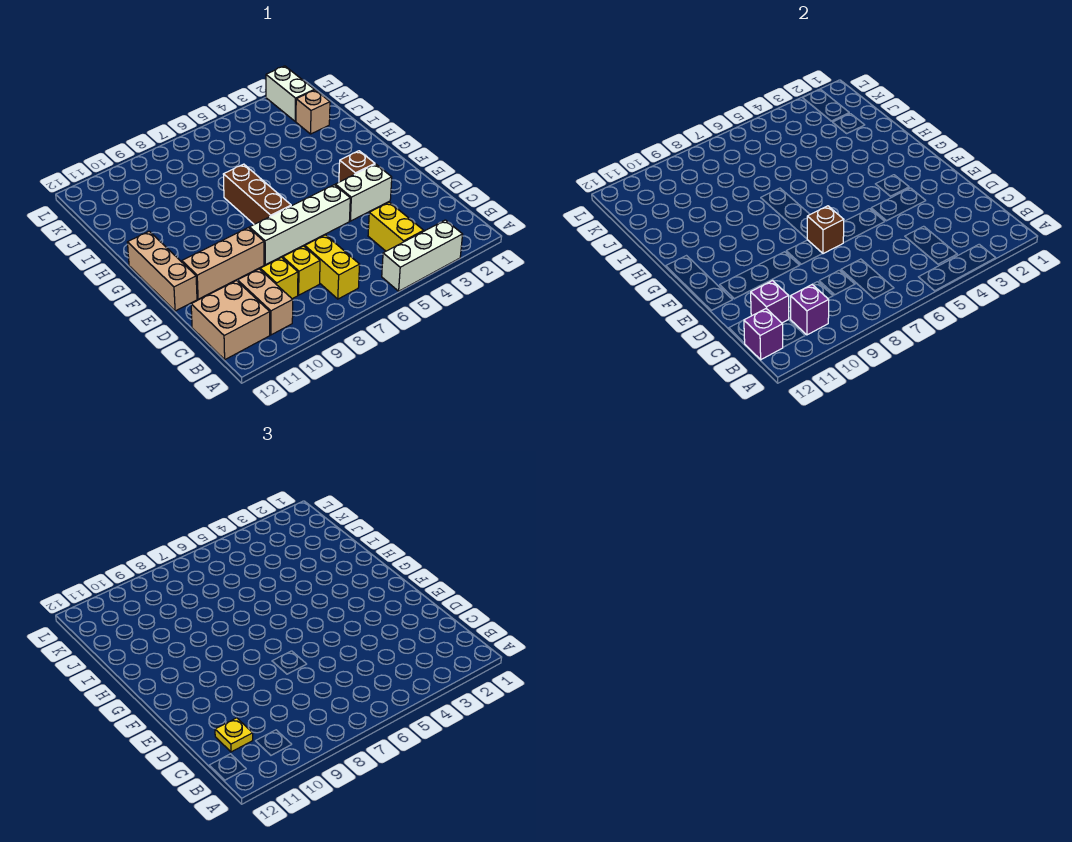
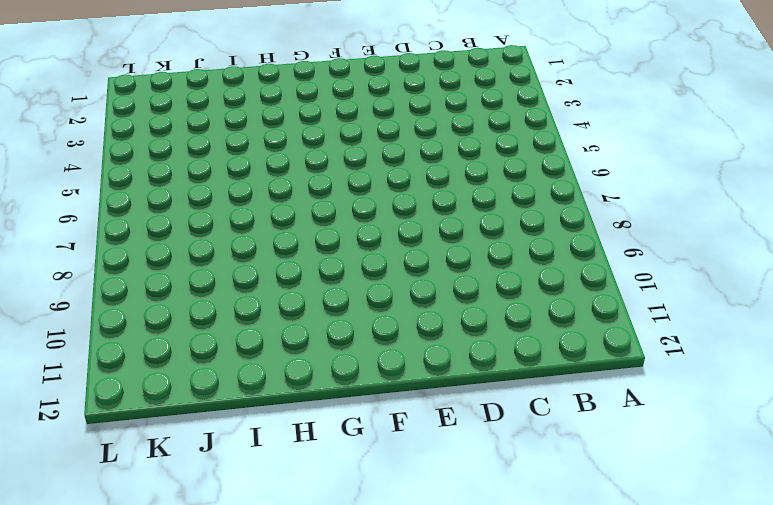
none -> white brick A3:A5 level 1
none -> yellow brick B4:C4 level 1
none -> yellow brick B7:C7 level 1

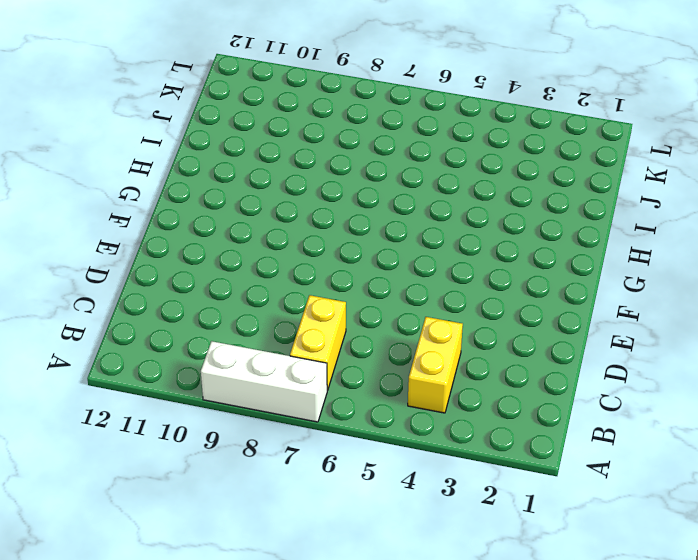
white brick A7:A9 level 1 -> white brick A3:A5 level 1
none -> tan brick B10:C10 level 1
none -> tan brick B11:C12 level 1
none -> yellow brick C8 level 1

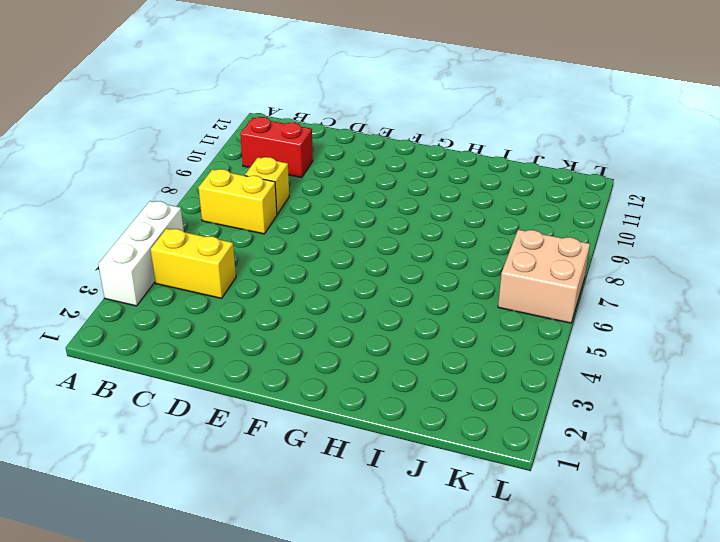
red brick B10:C10 level 1 -> tan brick B10:C10 level 1
tan brick K6:L7 level 1 -> tan brick B11:C12 level 1
none -> yellow brick C9 level 1
none -> white brick E3:E4 level 1
none -> white brick E5:E8 level 1

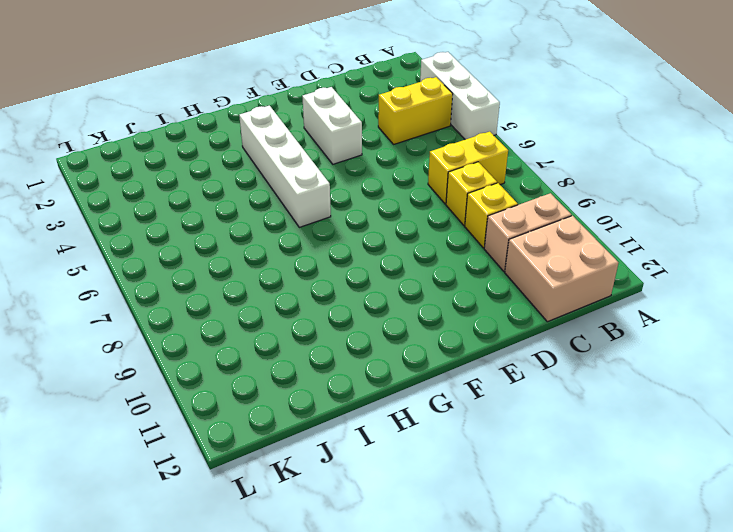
white brick G3:G6 level 1 -> white brick E5:E8 level 1
none -> tan brick E9:E11 level 1
none -> tan brick E12:G12 level 1
none -> brown brick F3 level 1

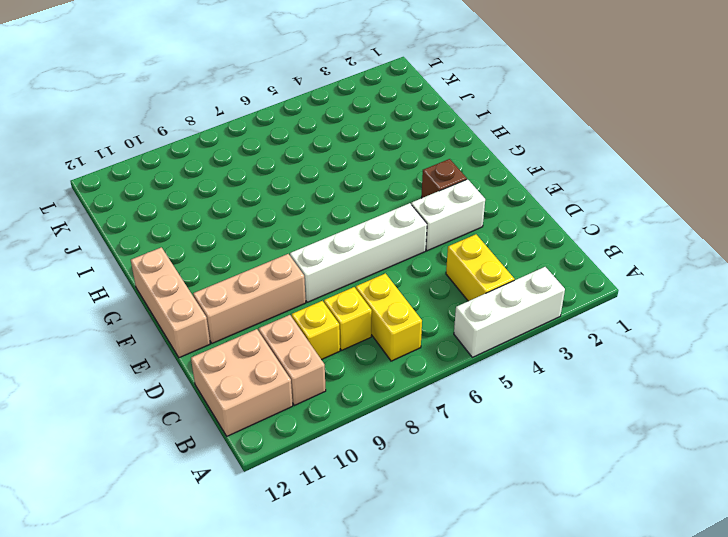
none -> brown brick F7:H7 level 1
none -> tan brick J2 level 1
none -> white brick K2:L2 level 1

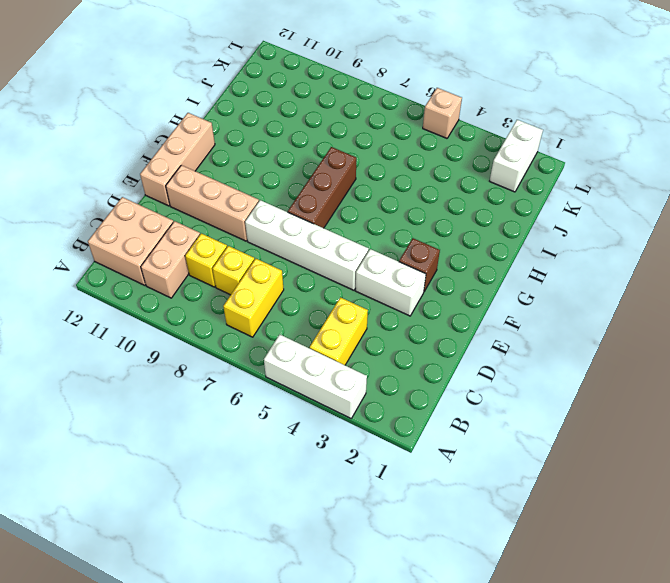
tan brick L5 level 1 -> tan brick J2 level 1
none -> purple brick B10 level 2
none -> purple brick B12 level 2
none -> purple brick C11 level 2

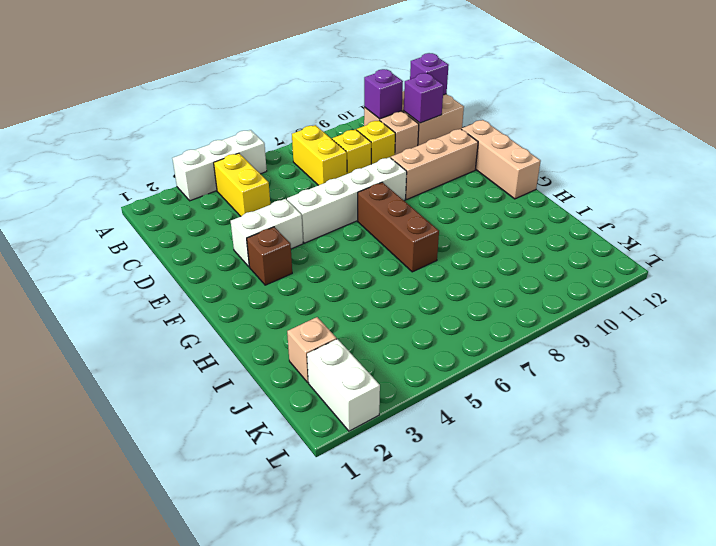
none -> brown brick E7 level 2
none -> yellow plate C11 level 3

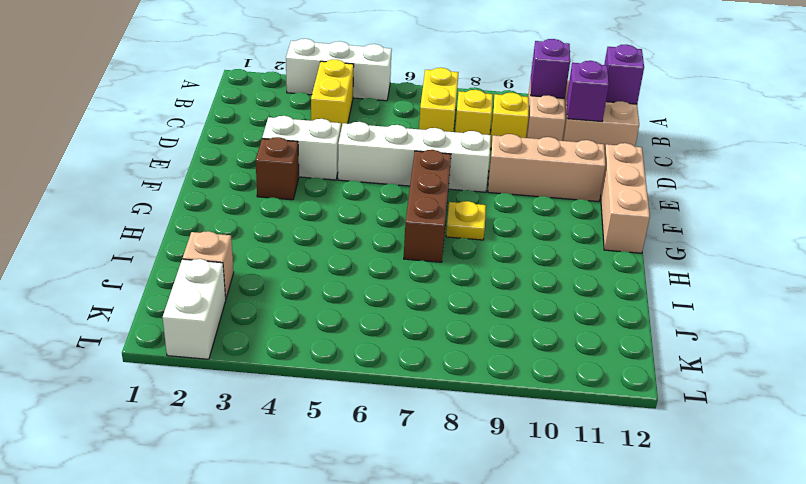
yellow plate G8 level 1 -> yellow plate C11 level 3
none -> brown brick E7 level 2

